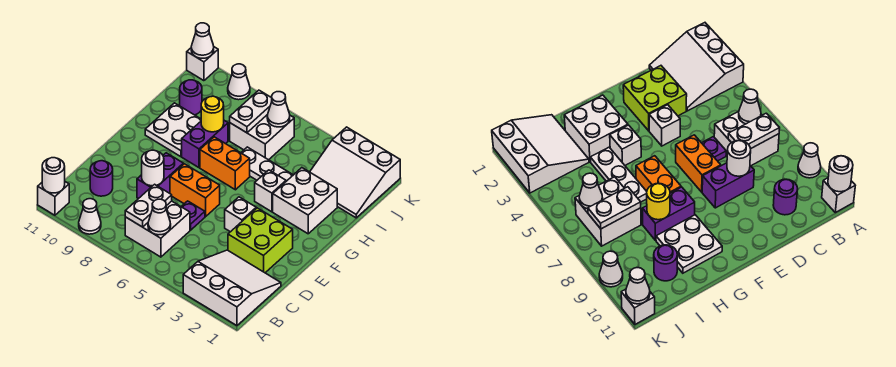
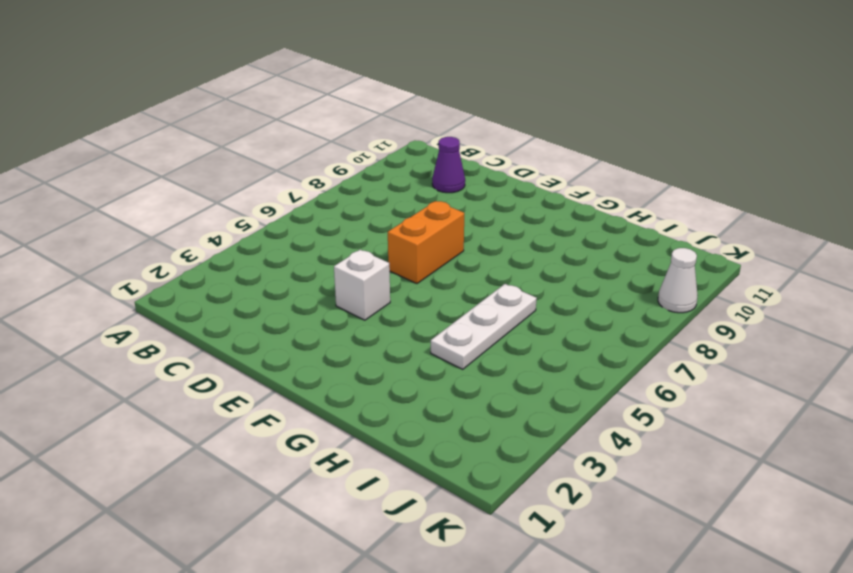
purple cone C10 level 1 -> purple round brick C10 level 1
none -> white slope A1:C3 level 1 top A
none -> white cone A9 level 1
none -> white brick A11 level 1

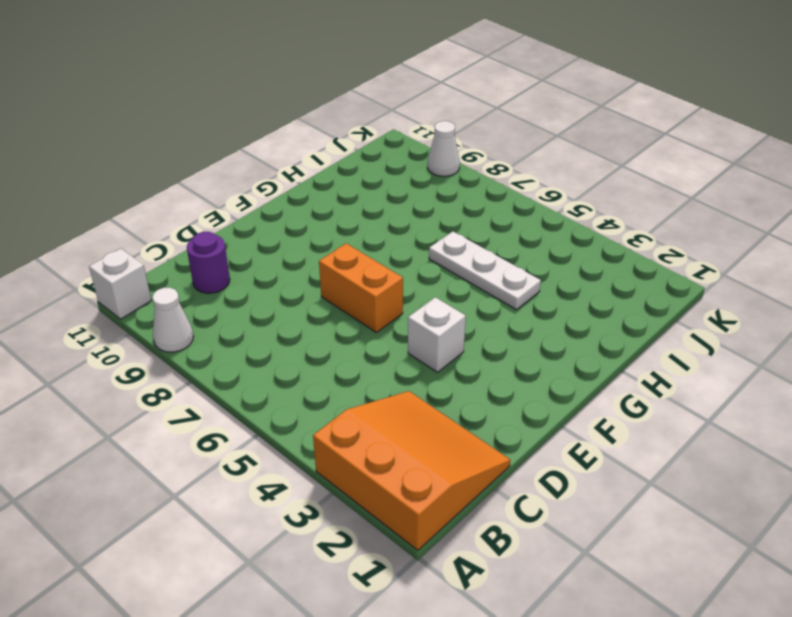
orange slope A1:C3 level 1 top A -> white slope A1:C3 level 1 top A
none -> white brick B6:C7 level 1
none -> lime brick D2:E3 level 1
none -> purple plate D6 level 1

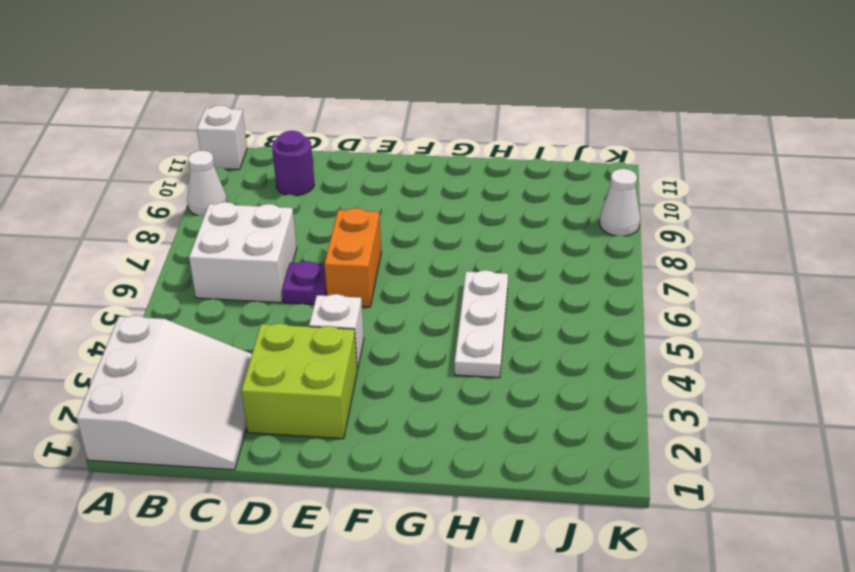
none -> purple brick D8:E8 level 1
none -> white brick G2:H3 level 1
none -> white brick G4 level 1

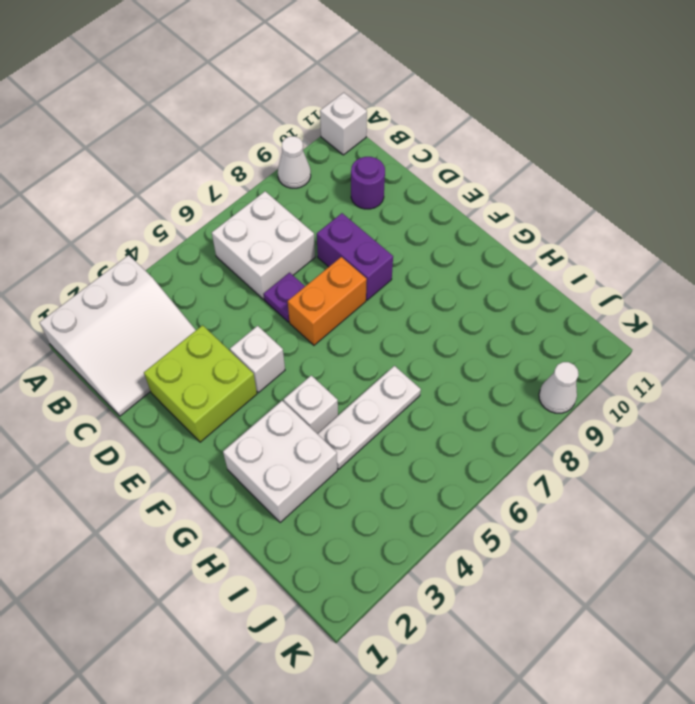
none -> orange brick G6:G7 level 1
none -> purple brick G8:H8 level 1
none -> white plate G9:H10 level 1

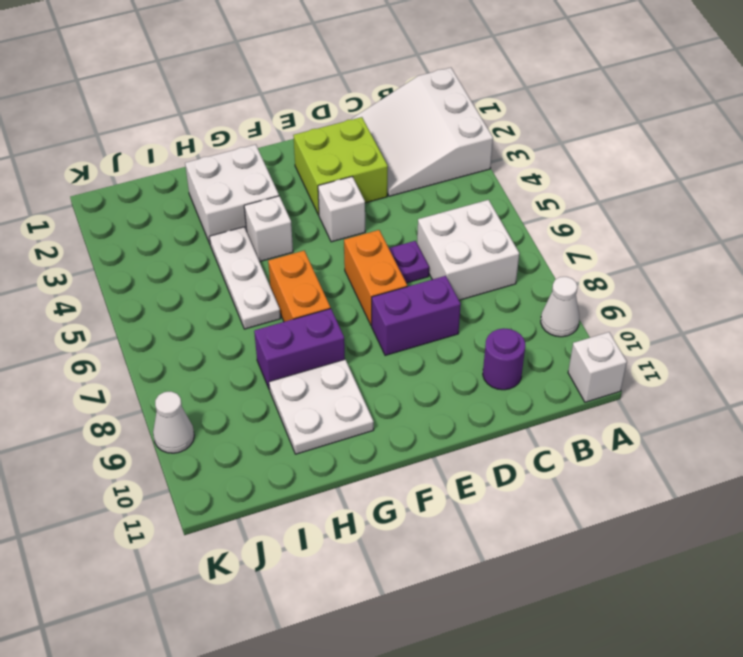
none -> white slope I1:K3 level 1 top K
none -> white brick I6:J7 level 1
none -> purple round brick I10 level 1

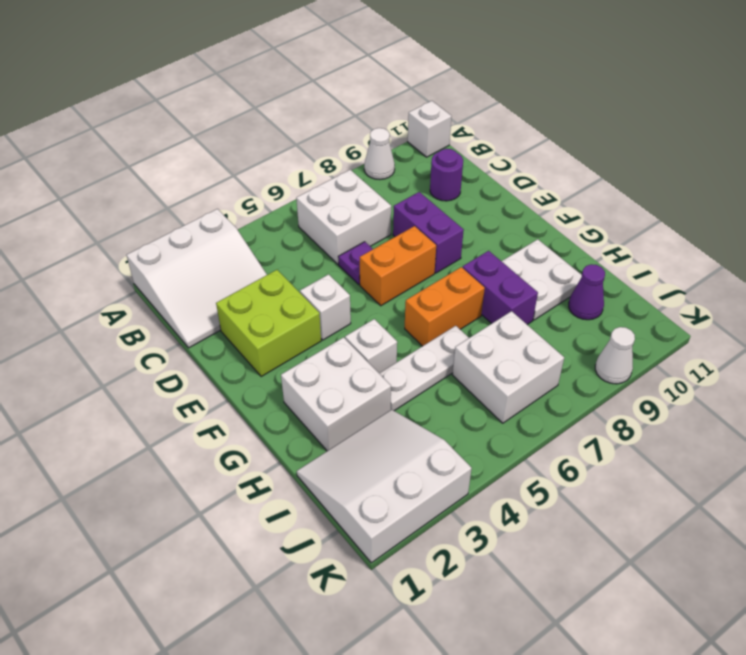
purple cone I10 level 1 -> purple round brick I10 level 1
none -> white brick K11 level 1
none -> white round brick A11 level 2
none -> white cone B6 level 2

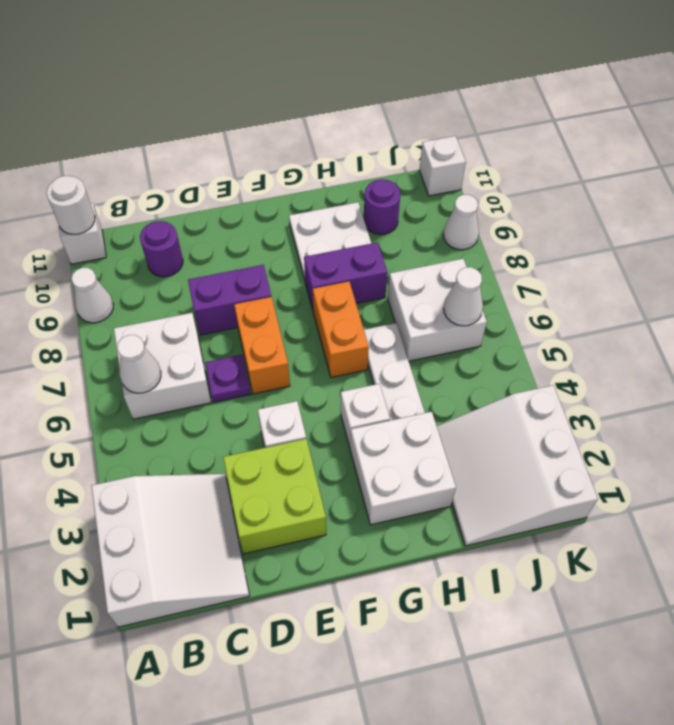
none -> white plate B7:C7 level 2
none -> white round brick D8 level 2
none -> yellow round brick H8 level 2

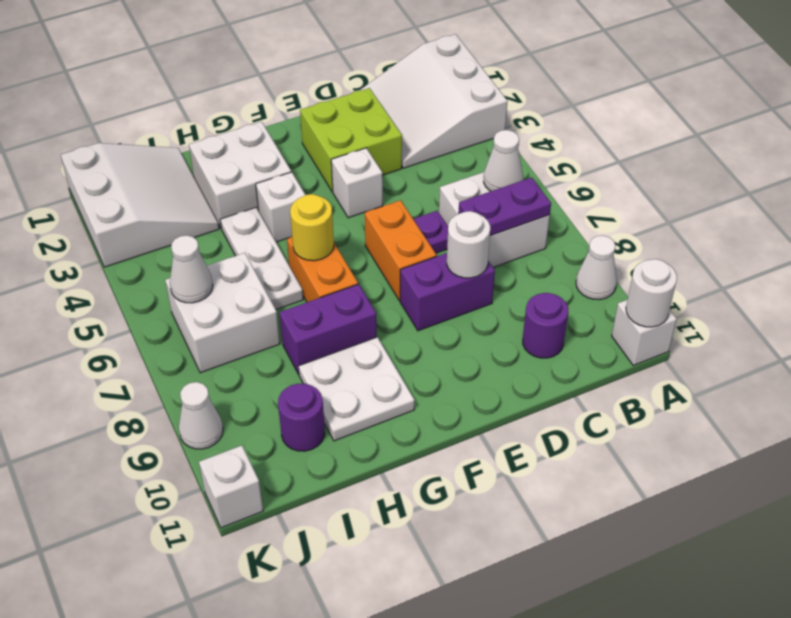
purple plate B7:C7 level 2 -> white plate B7:C7 level 2
yellow round brick G6 level 2 -> yellow round brick H8 level 2
none -> white plate I7:J7 level 2
none -> white cone K11 level 2

